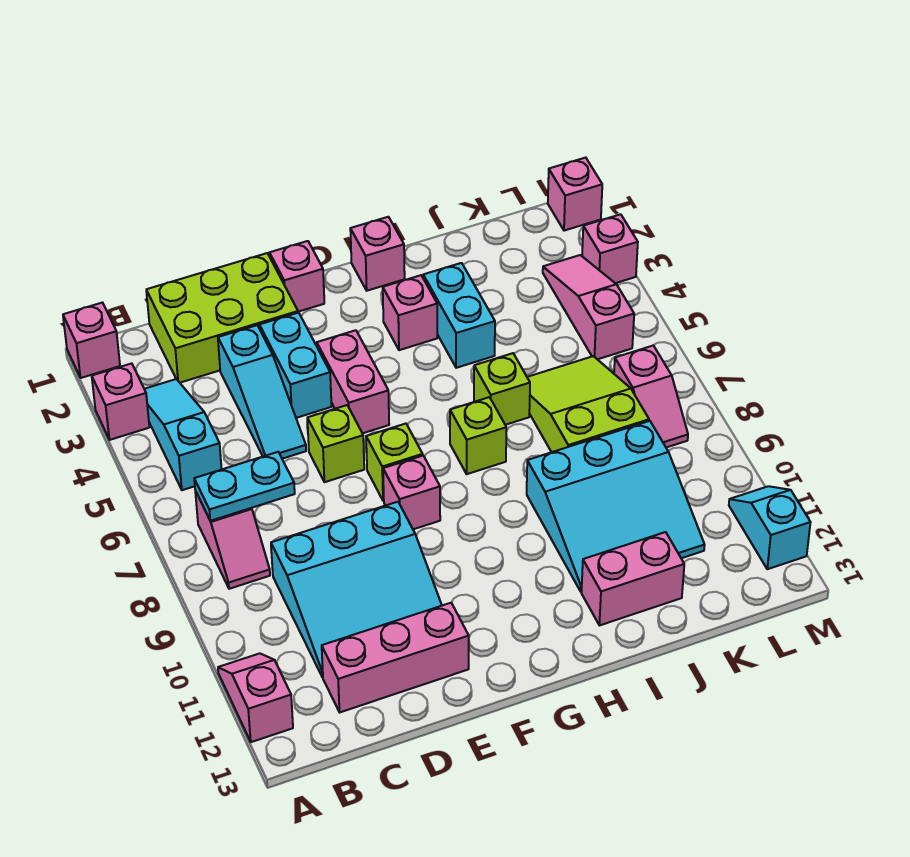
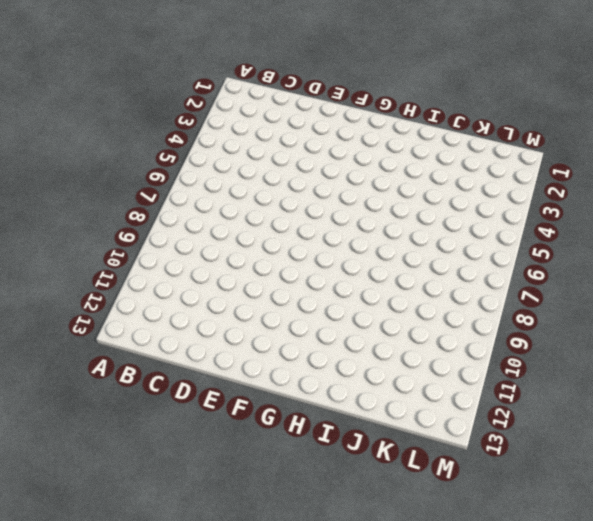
none -> pink brick A1 level 1
none -> pink brick A3 level 1
none -> pink slope A11:A12 level 1 top 12

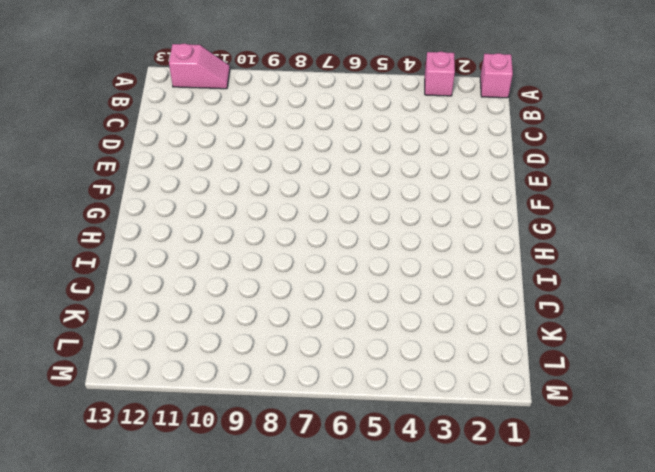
none -> cyan slope B3:B5 level 1 top 5
none -> pink slope B7:B8 level 1 top 7
none -> lime brick C1:E2 level 1

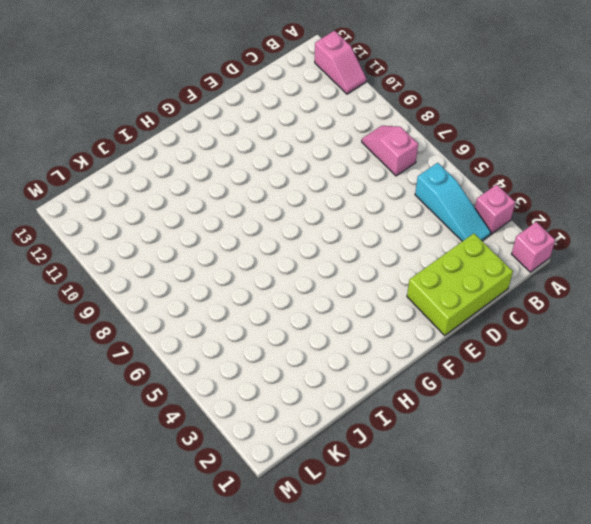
none -> cyan slope C9:E11 level 1 top 9
none -> pink brick C12:E12 level 1
none -> cyan slope D3:D5 level 1 top 3

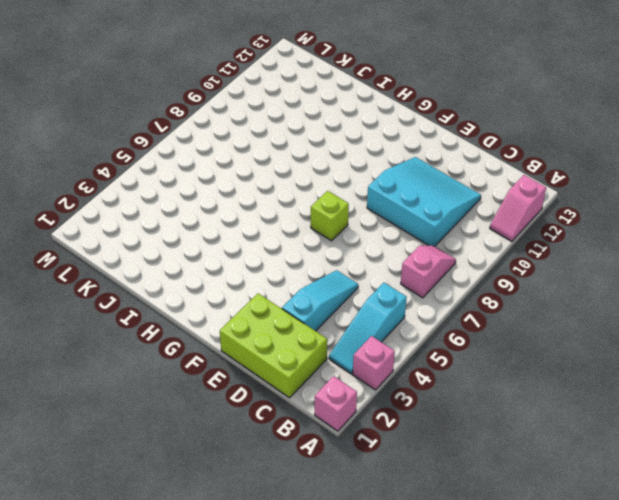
none -> pink brick C12:E12 level 1
none -> cyan brick E3:E4 level 1
none -> lime brick E6 level 1

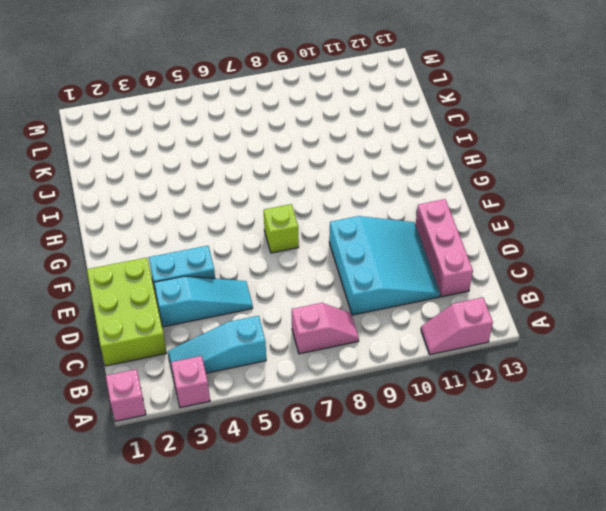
none -> lime brick E6 level 1
none -> pink brick F1 level 1
none -> pink brick F4:F5 level 1

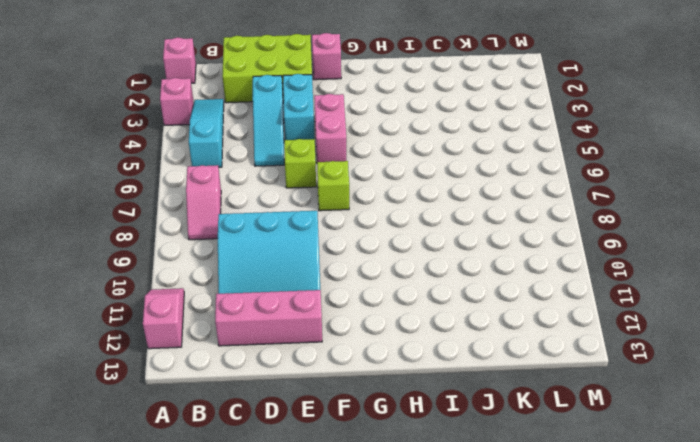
none -> pink brick F8 level 1
none -> pink brick H1 level 1
none -> pink brick H3 level 1

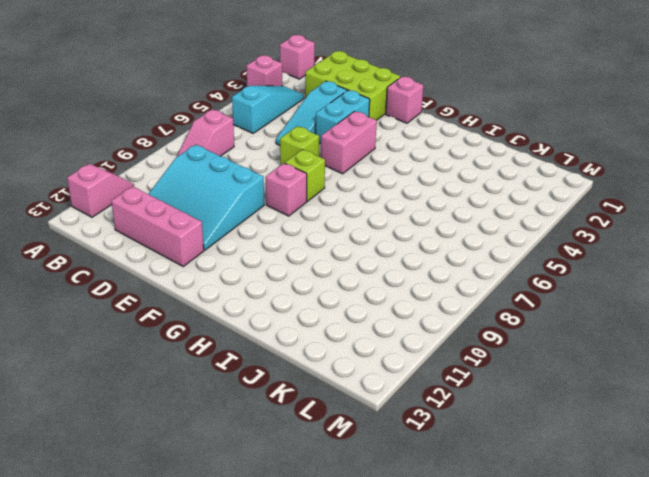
none -> pink brick H1 level 1
none -> pink brick H3 level 1
none -> lime brick H7 level 1

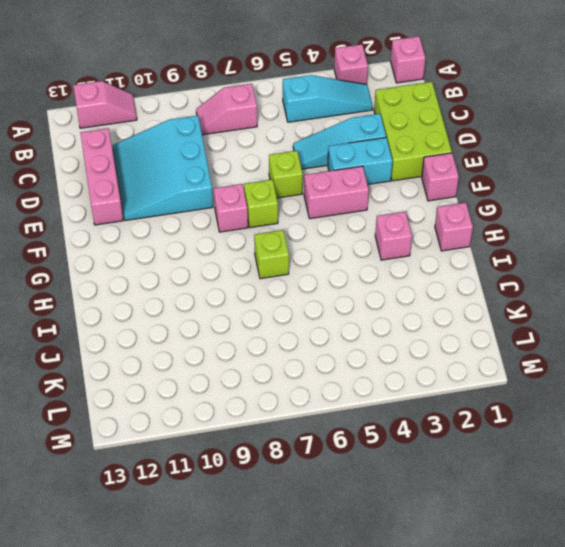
none -> cyan brick I3:I4 level 1
none -> lime brick I6 level 1
none -> cyan slope I9:K11 level 1 top 9

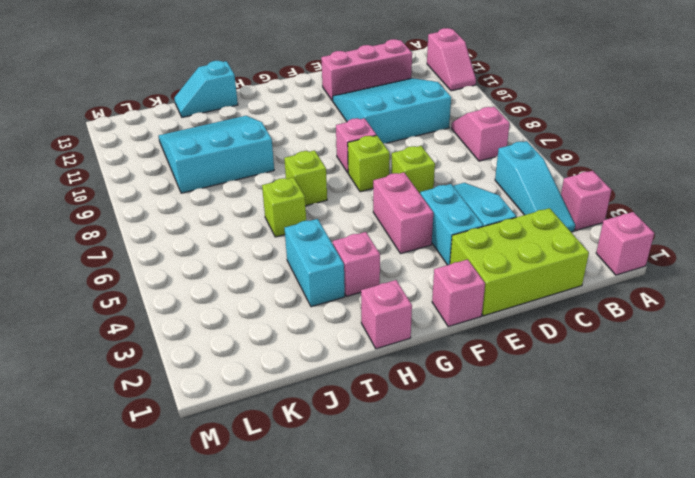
cyan slope I13:J13 level 1 top I -> cyan slope M11:M12 level 1 top 12
none -> pink brick I12:J12 level 1
none -> lime slope J6:K8 level 1 top 8
none -> pink slope L3:L5 level 1 top 5

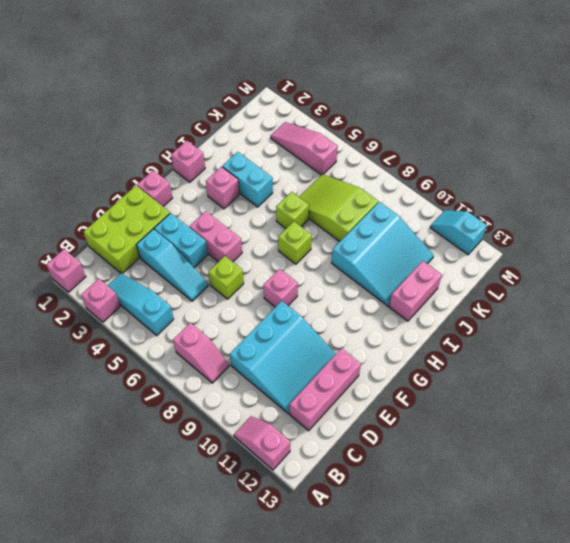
none -> lime brick F7 level 1
none -> pink slope L7:L8 level 1 top 7
none -> pink brick M1 level 1

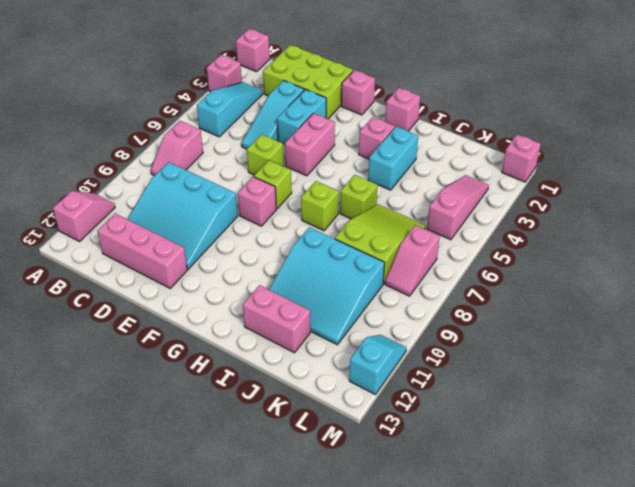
none -> pink brick M3 level 1
none -> cyan plate B7:C7 level 2

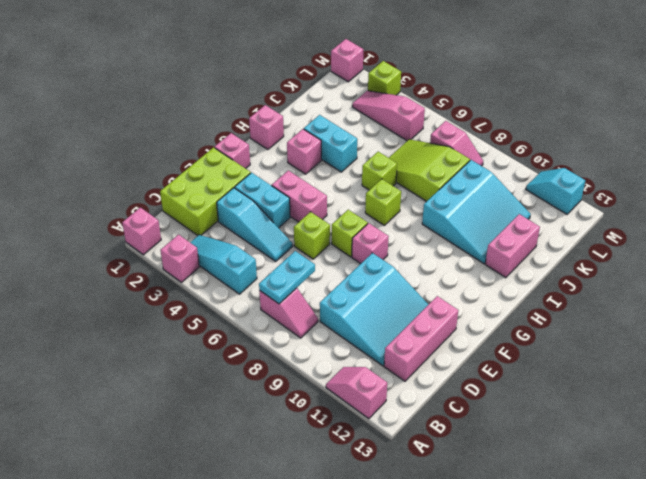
lime brick M3 level 1 -> pink brick M3 level 1

